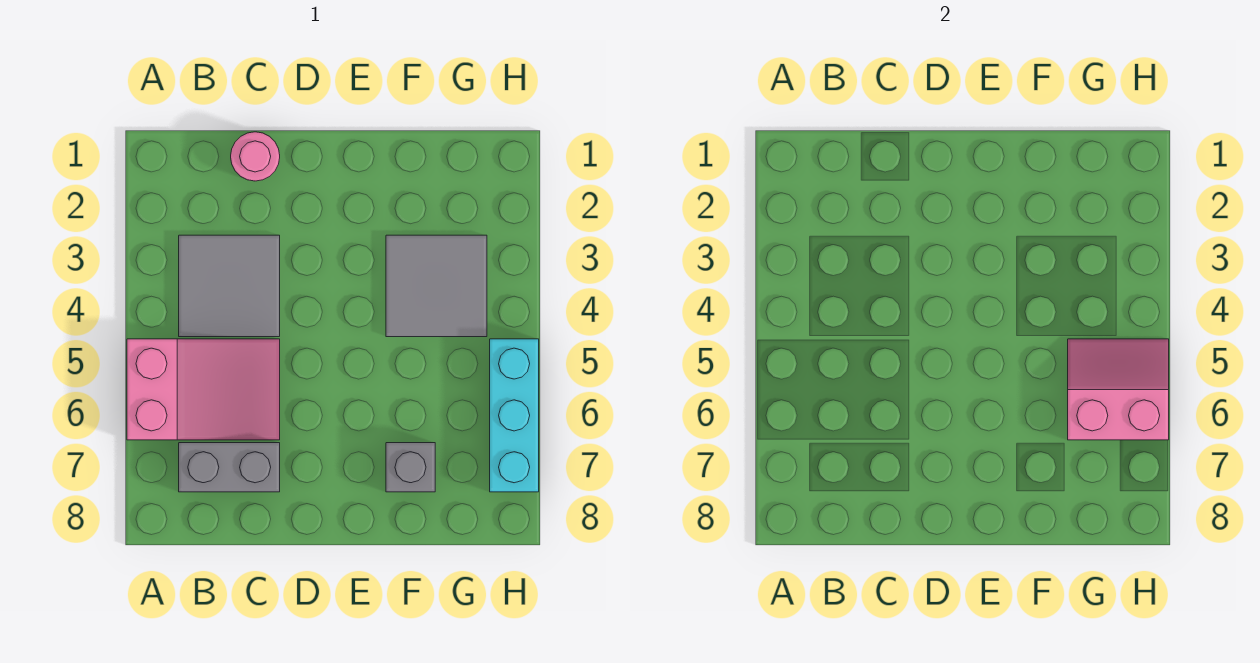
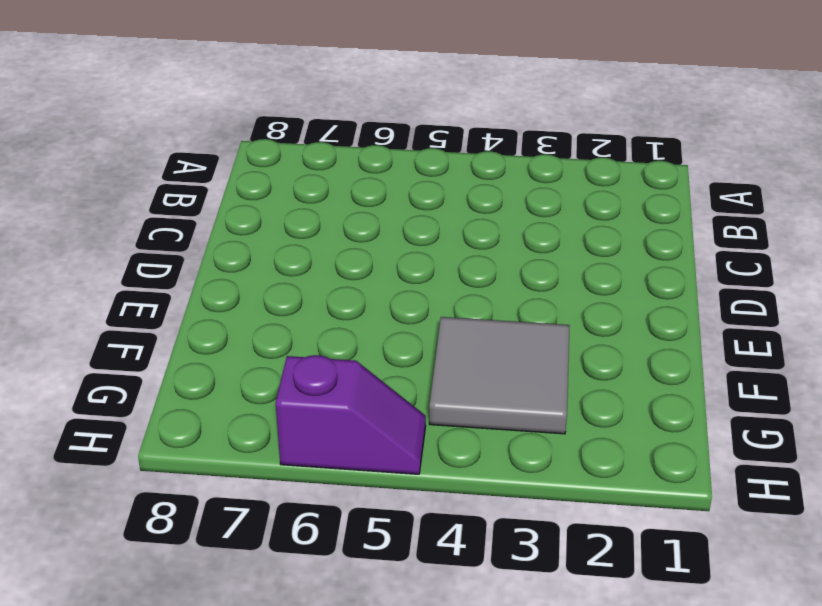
purple slope H5:H6 level 1 top 6 -> cyan brick H5:H7 level 1
none -> pink slope A5:C6 level 1 top A
none -> grey tile B3:C4 level 1

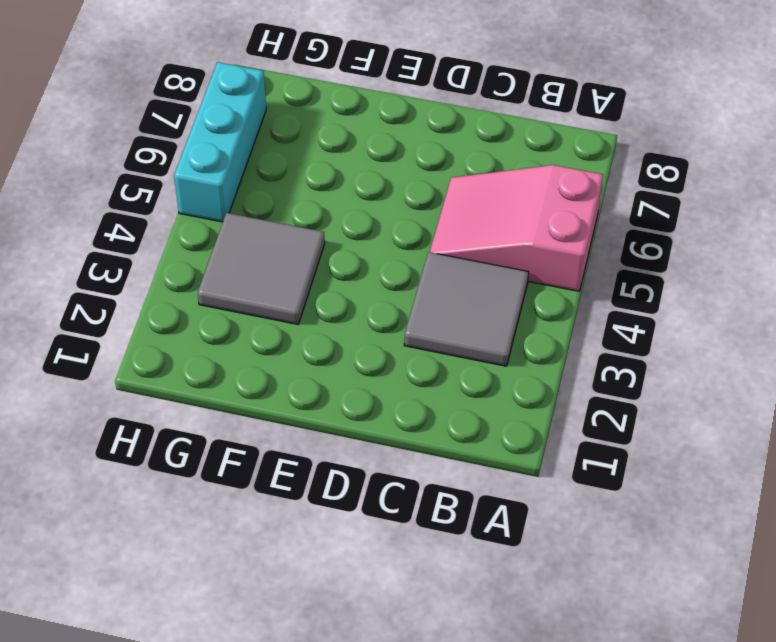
none -> grey brick B7:C7 level 1
none -> pink round brick C1 level 1

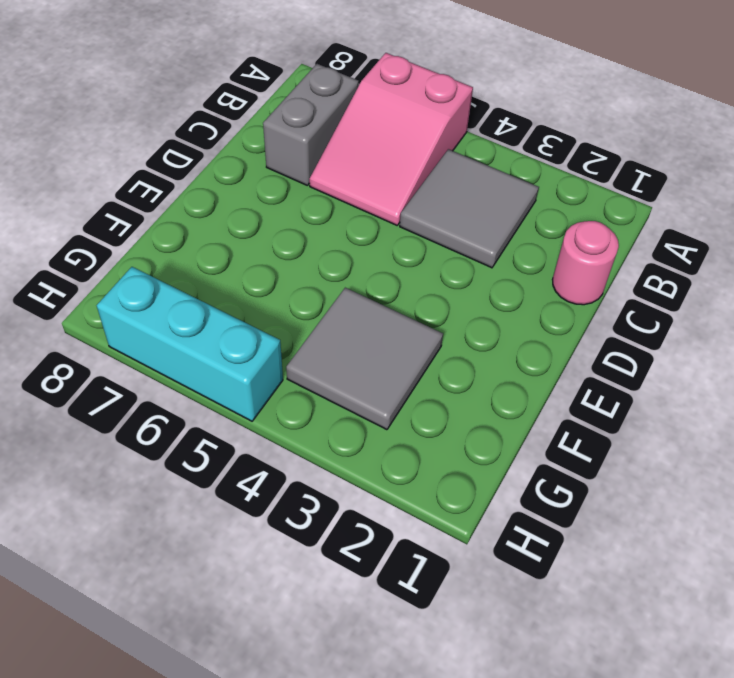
none -> grey brick F7 level 1
none -> pink slope G5:H6 level 2 top 6

